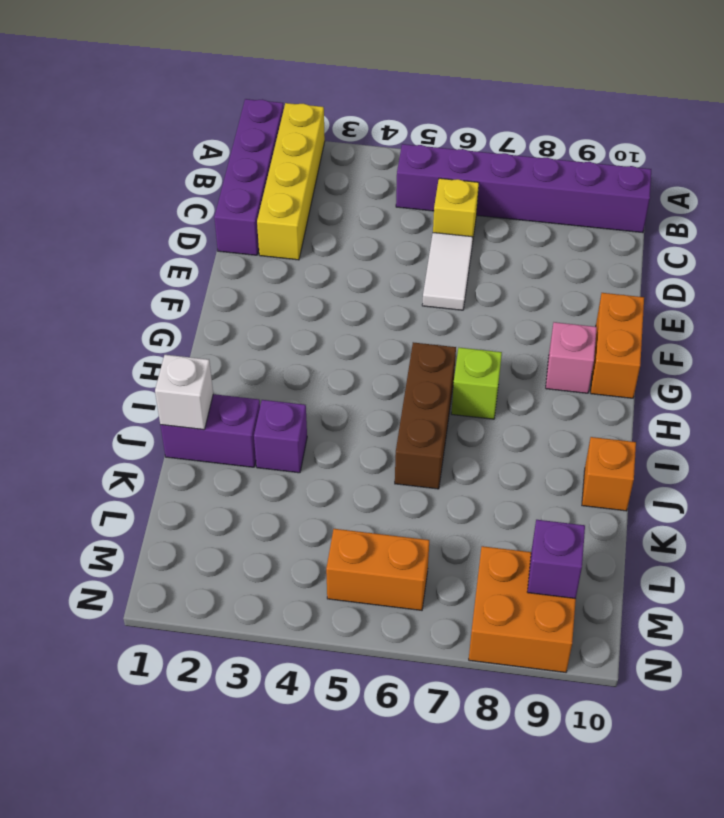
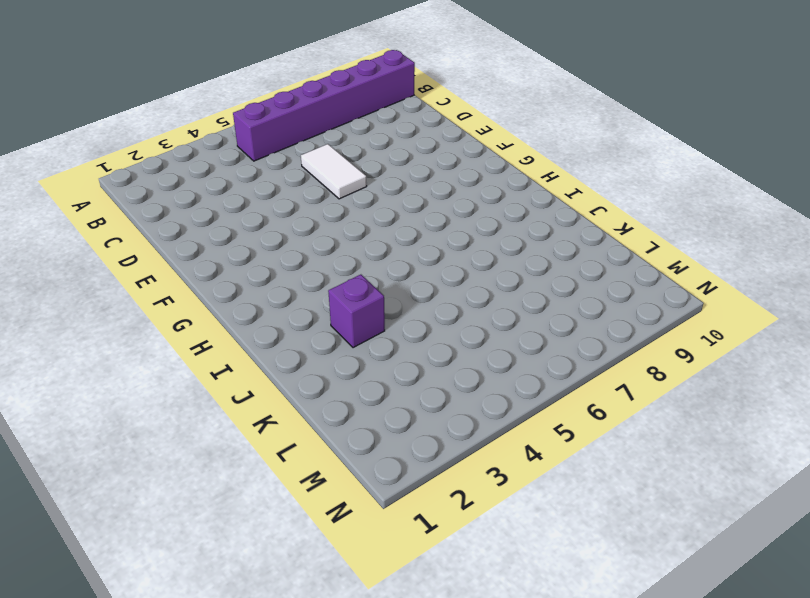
none -> purple brick A1:D1 level 1
none -> yellow brick A2:D2 level 1
none -> yellow brick C6 level 1

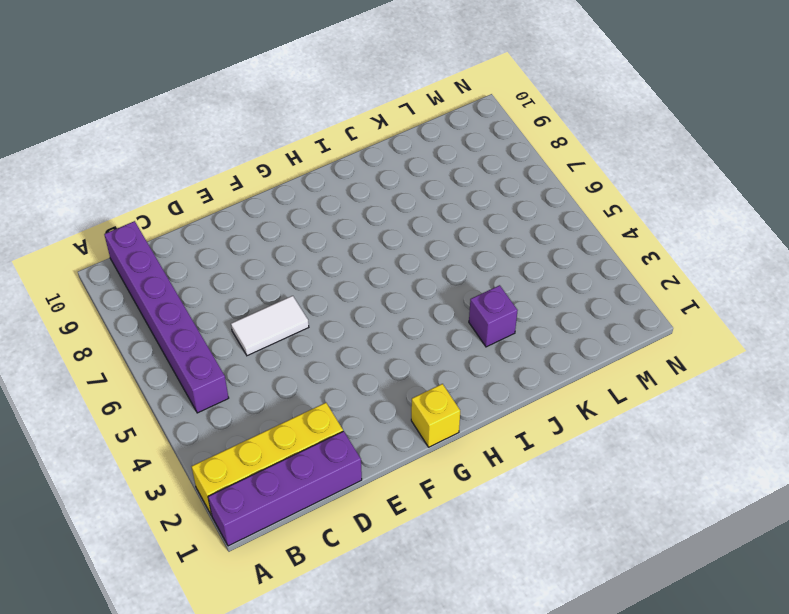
yellow brick G1 level 1 -> yellow brick C6 level 1
none -> orange brick F10:G10 level 1
none -> pink brick G9 level 1
none -> brown brick H6:J6 level 1

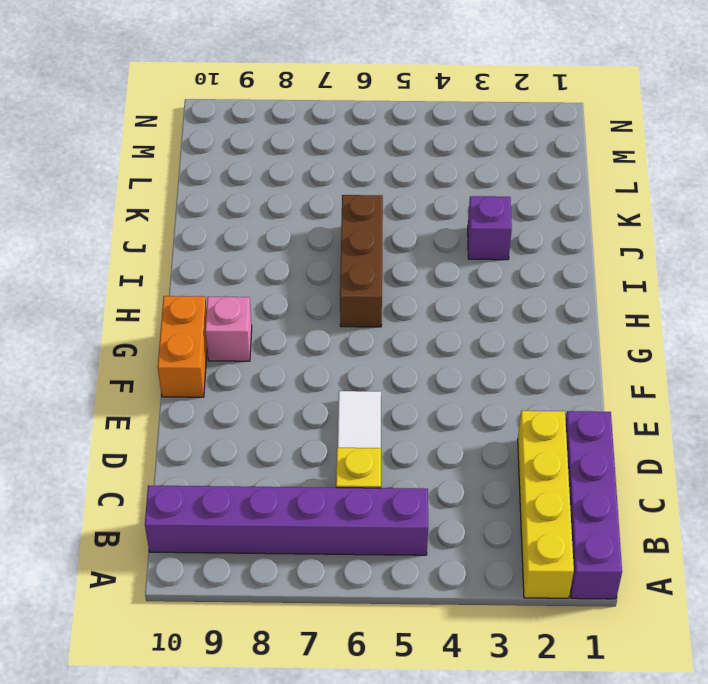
none -> lime brick H7 level 1
none -> purple brick J1:J2 level 1
none -> orange brick J10 level 1

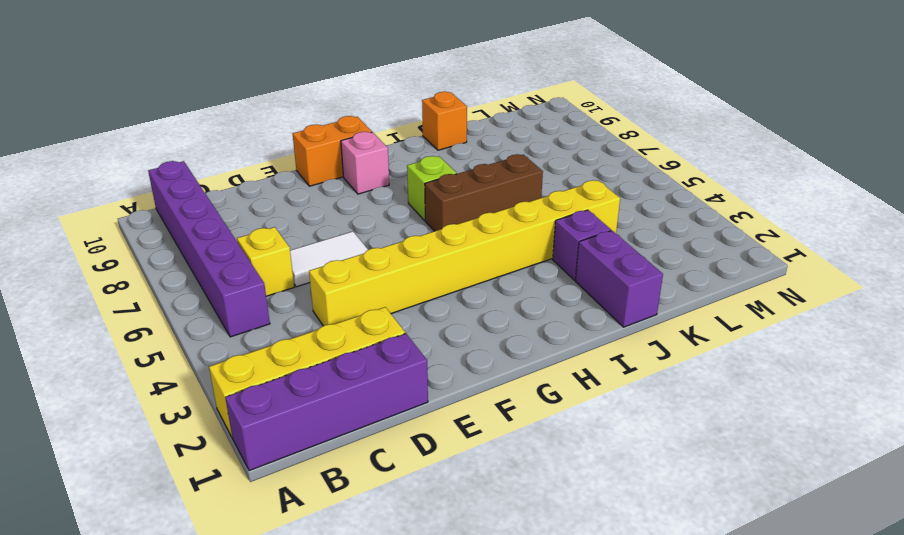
yellow brick D4:K4 level 1 -> none
none -> orange brick M5:M6 level 1
none -> orange brick M8:N9 level 1
none -> white brick J1 level 2

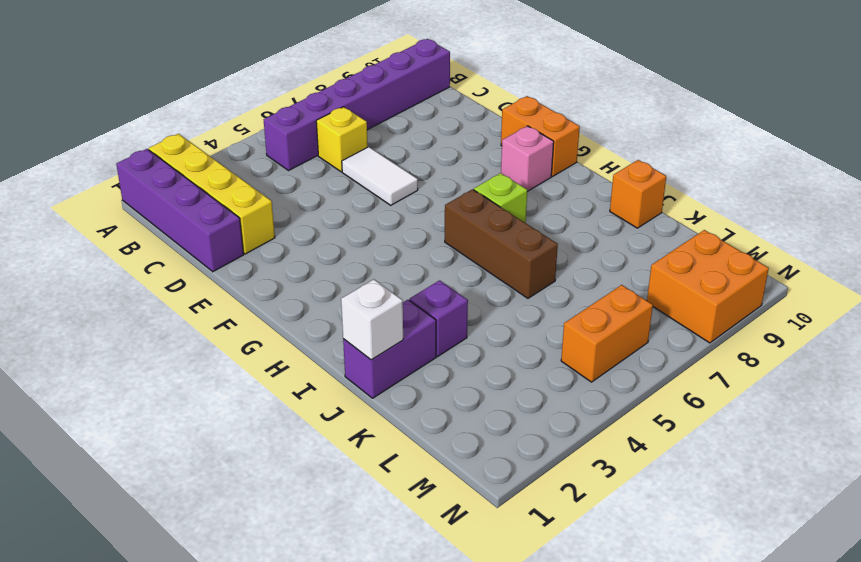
none -> purple brick M9 level 2

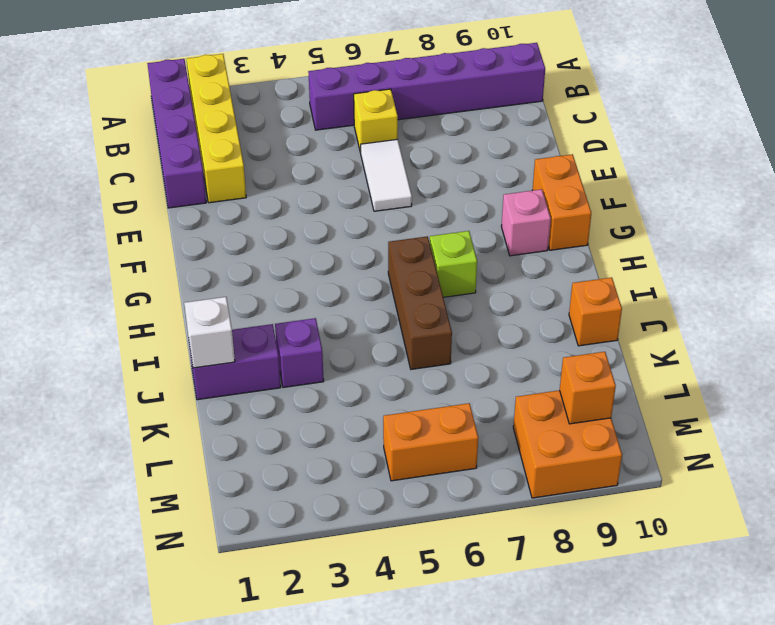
orange brick M9 level 2 -> purple brick M9 level 2

